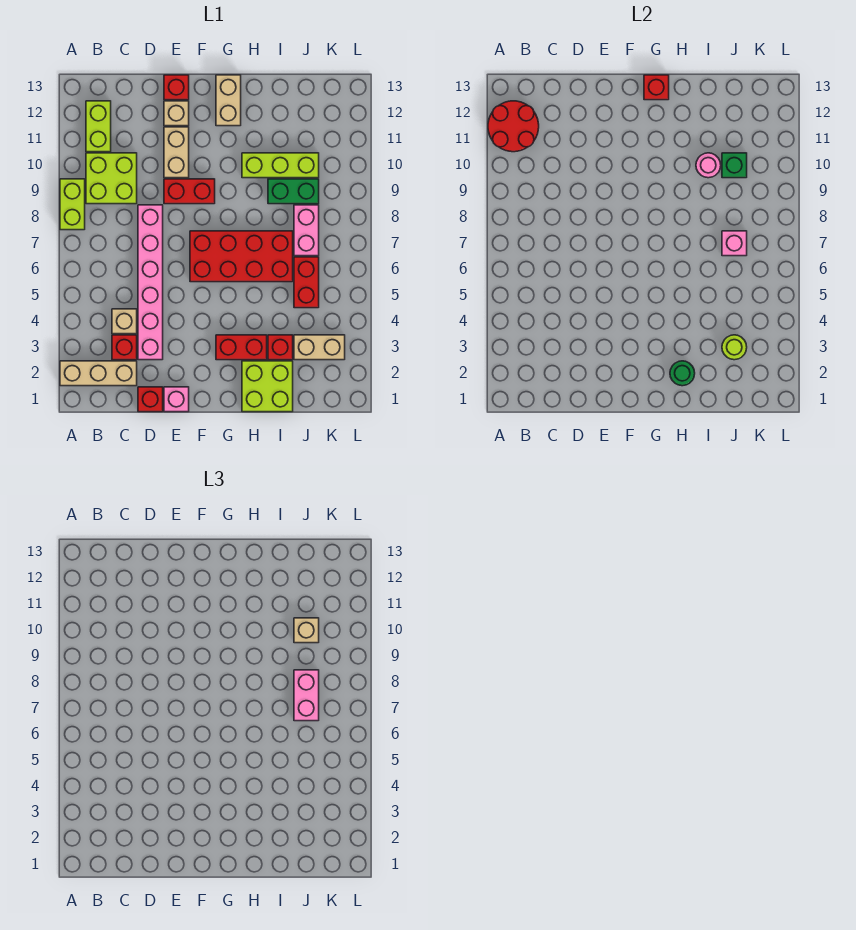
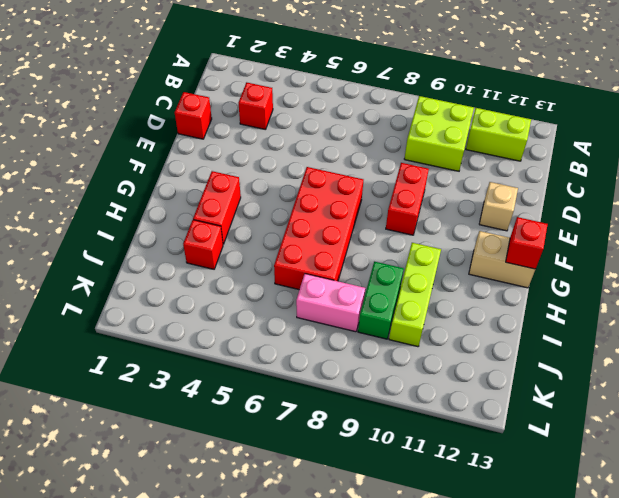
none -> tan brick A2:C2 level 1
none -> lime brick A8:A9 level 1
none -> tan brick C4 level 1
none -> pink brick D3:D8 level 1

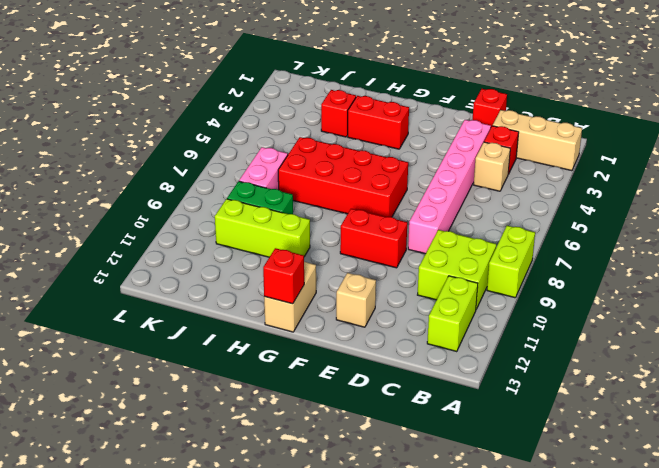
none -> pink brick E1 level 1
none -> tan brick E10:E11 level 1
none -> red brick E13 level 1
none -> lime brick H1:I2 level 1

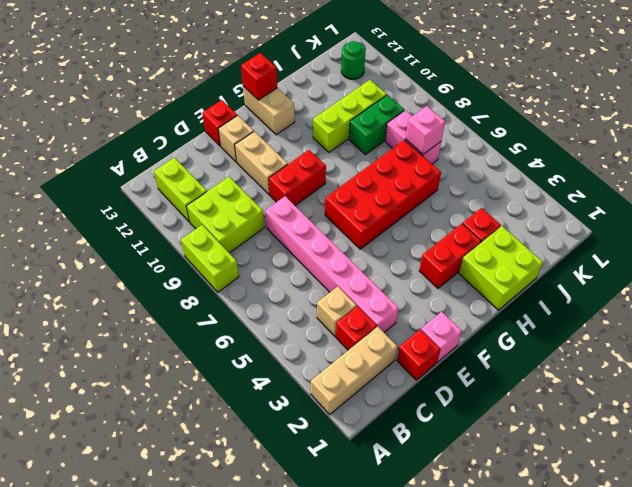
green round brick K12 level 1 -> green round brick H2 level 2
none -> tan brick J3:K3 level 1
none -> red brick J5:J6 level 1
none -> red round brick A11:B12 level 2
none -> pink round brick I10 level 2

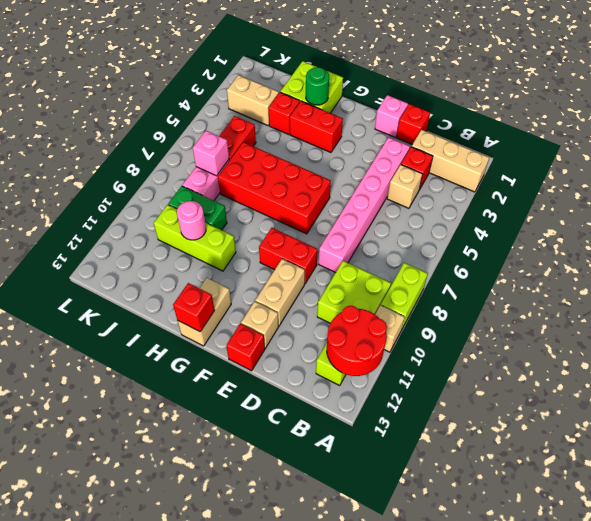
tan brick A10 level 1 -> tan brick J10 level 3
none -> lime round brick J3 level 2
none -> green brick J10 level 2
none -> pink brick J7:J8 level 3

